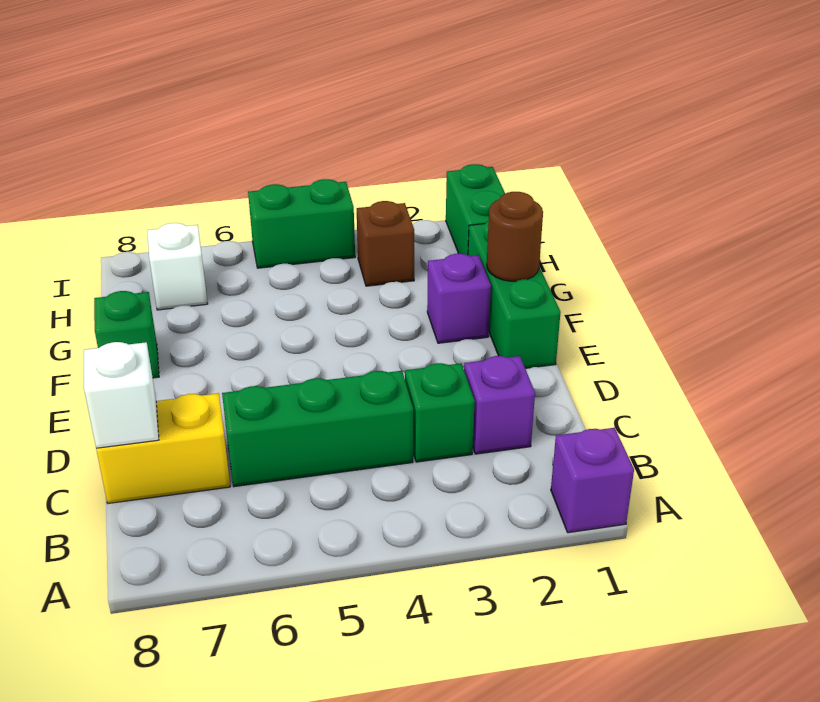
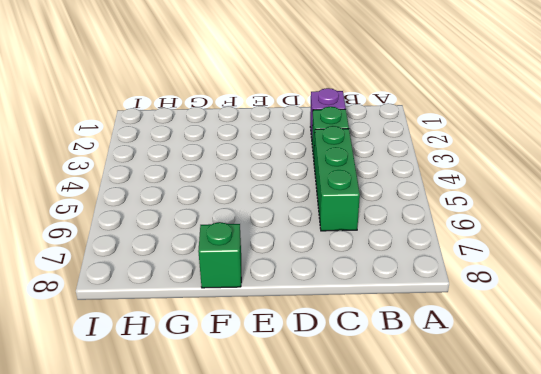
none -> purple brick A1 level 1
none -> yellow brick C7:C8 level 1
none -> green brick E1:G1 level 1

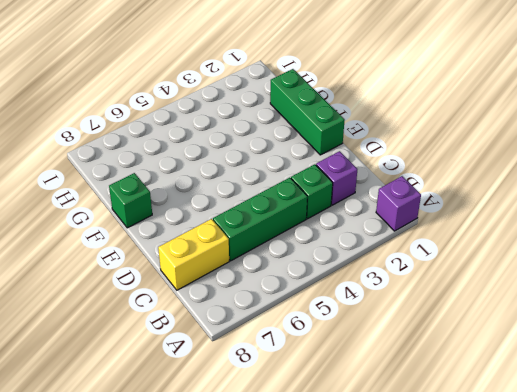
none -> purple brick F2 level 1
none -> green brick H1:I1 level 1
none -> brown brick H3 level 1

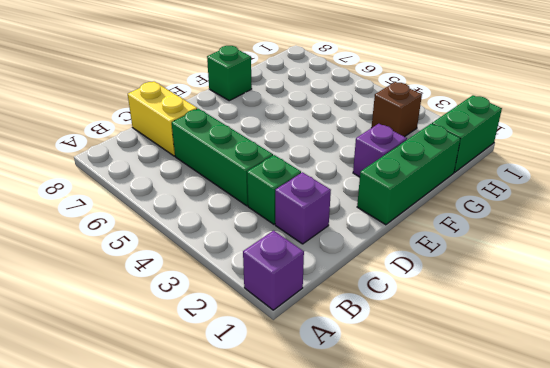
none -> white brick H7 level 1
none -> green brick I4:I5 level 1
none -> white brick C8 level 2

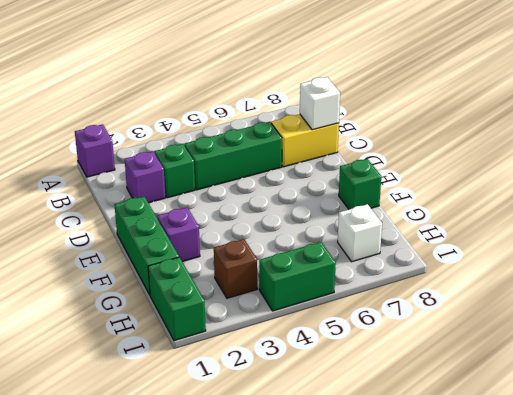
none -> brown round brick F1 level 2

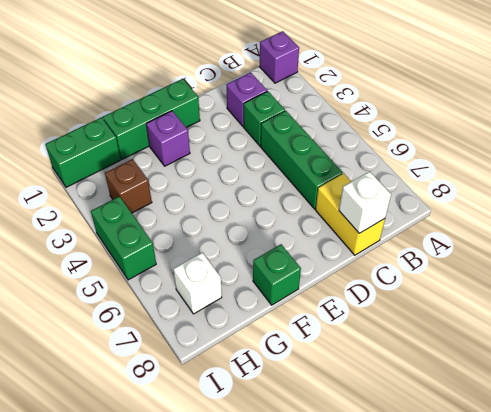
none -> brown round brick F1 level 2

